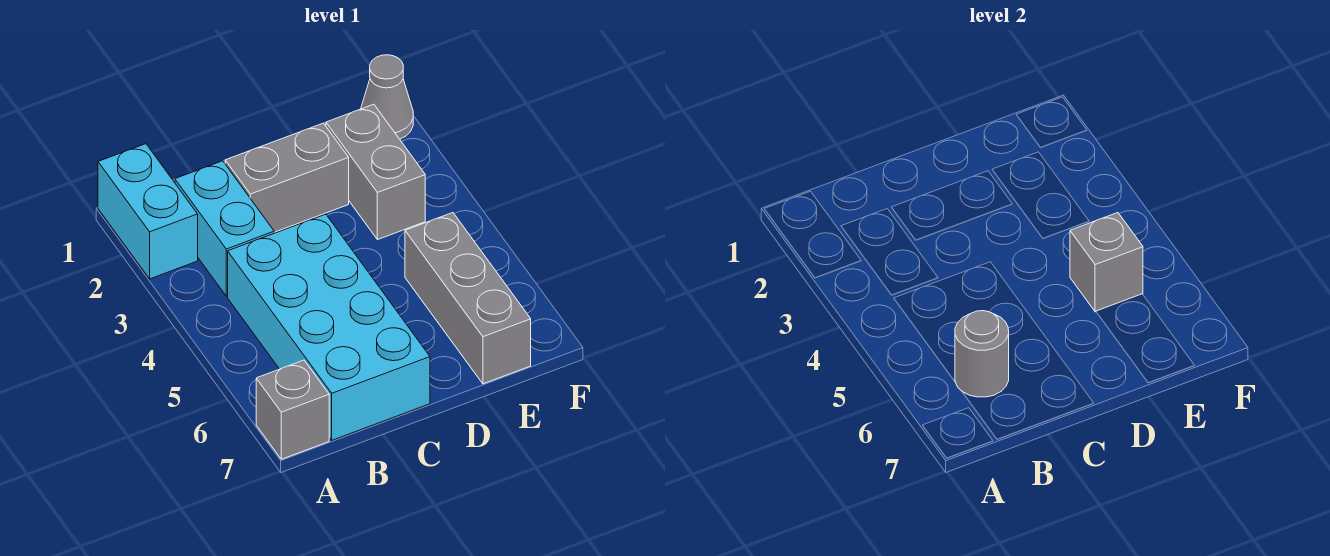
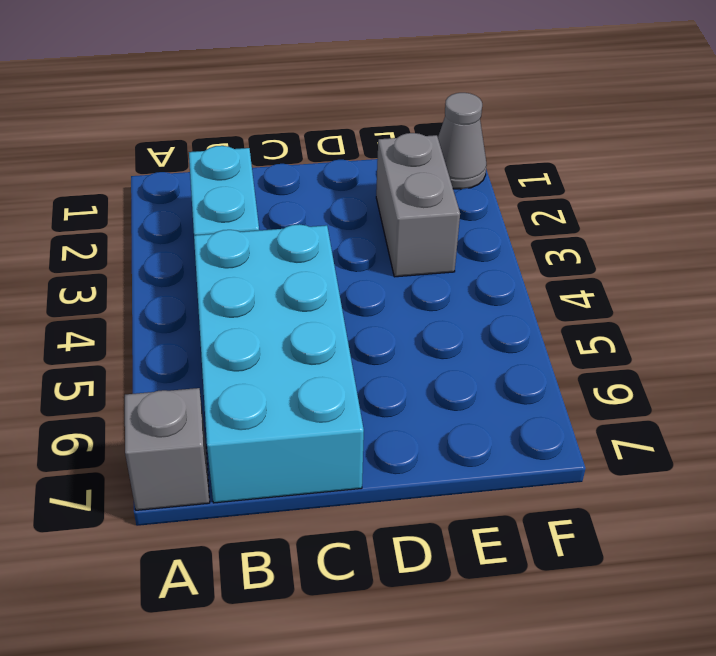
none -> cyan brick A1:A2 level 1
none -> grey brick C2:D2 level 1

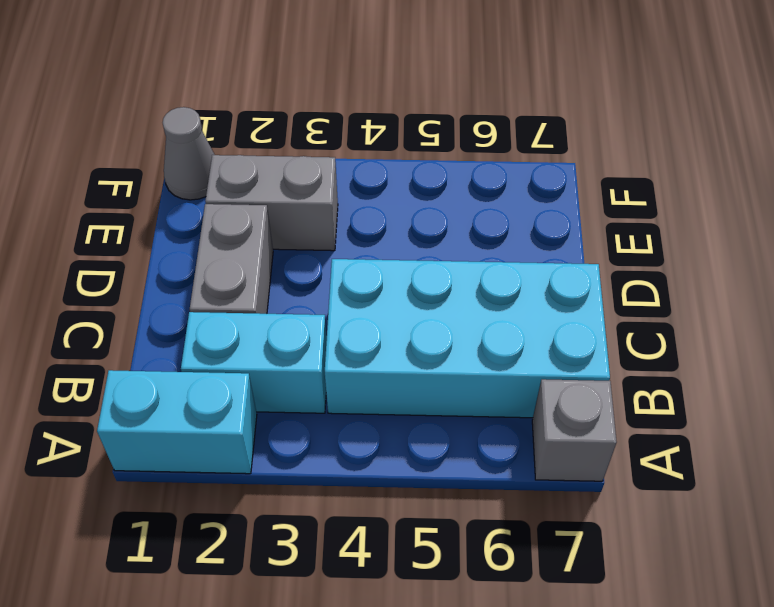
none -> grey brick E5:E7 level 1
none -> grey round brick B6 level 2

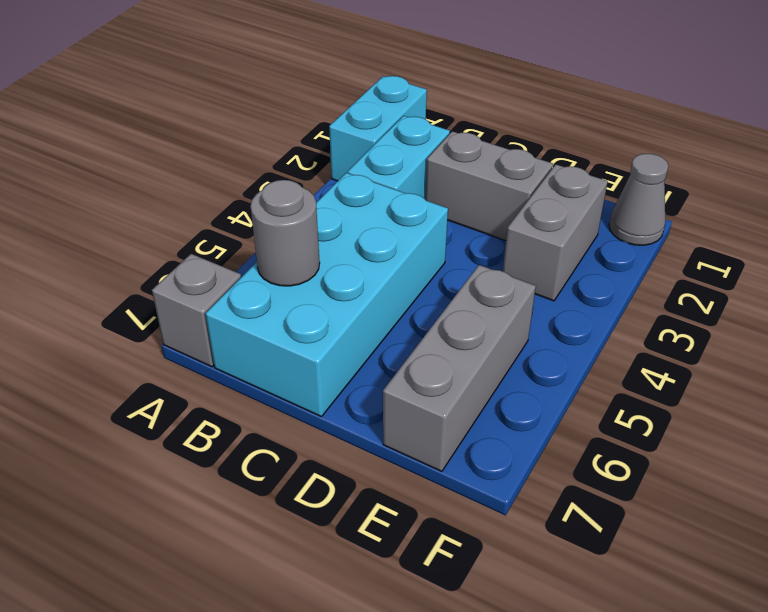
none -> grey brick E5 level 2

